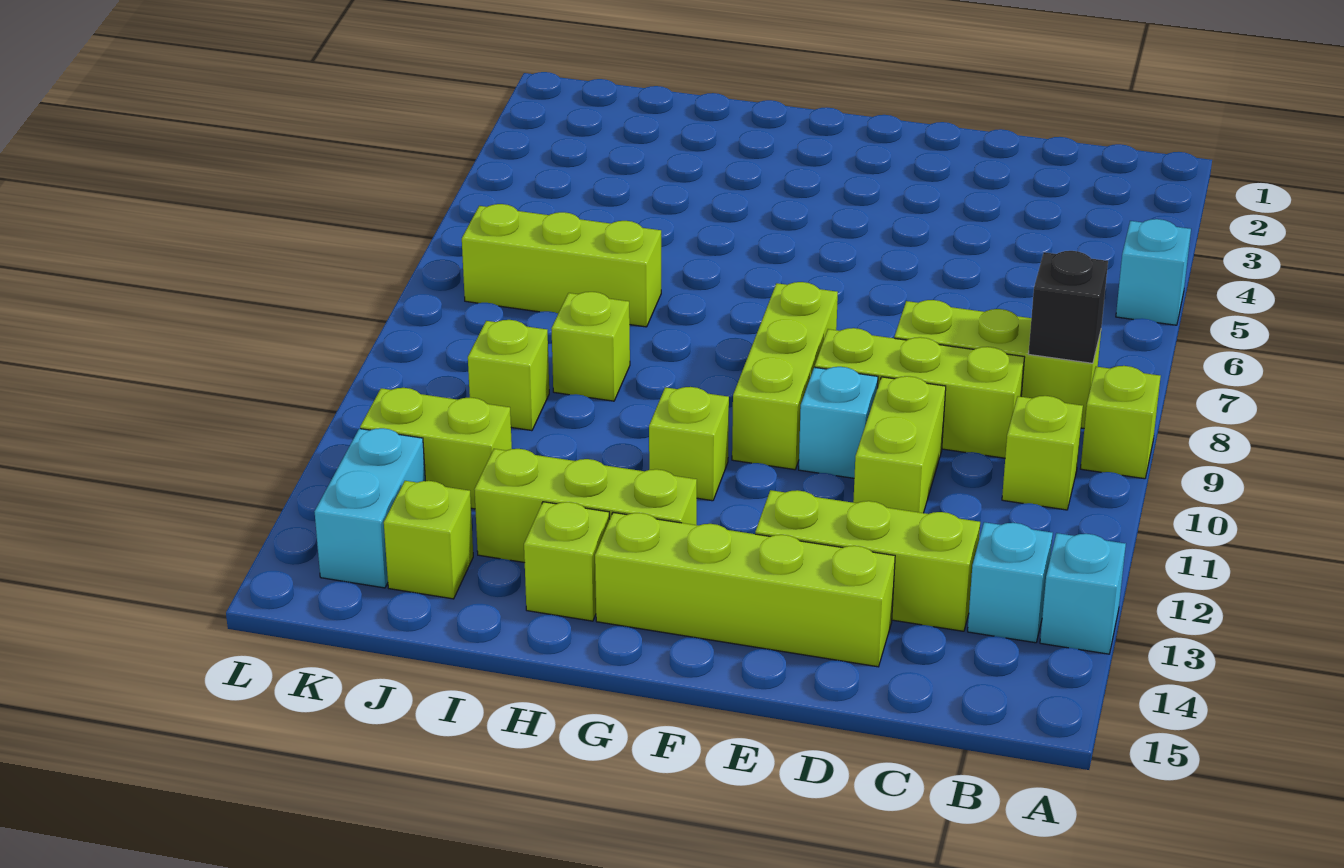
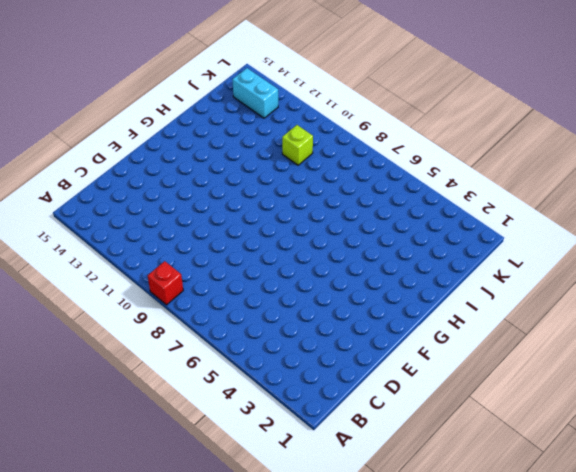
red brick A9 level 1 -> lime brick A9 level 1
none -> cyan brick A5 level 1
none -> cyan brick A13 level 1
none -> lime brick B8:D8 level 1

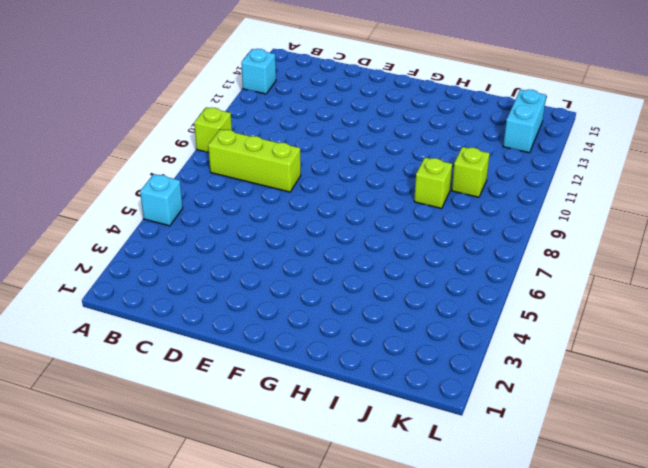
none -> lime brick B10 level 1
none -> cyan brick B13 level 1
none -> lime brick C9:E9 level 1

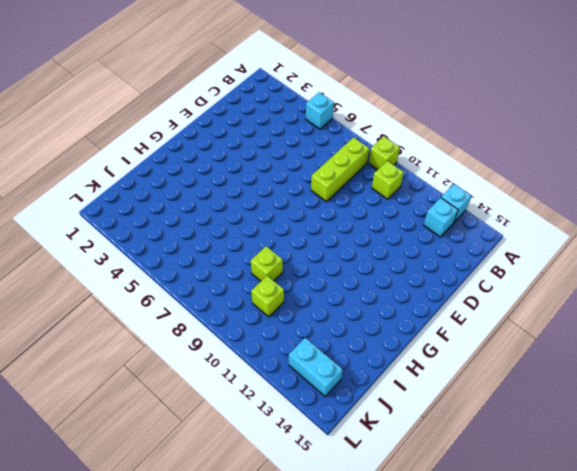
none -> lime brick C9:E9 level 1
none -> lime brick C13:E13 level 1
none -> lime brick D10:D11 level 1

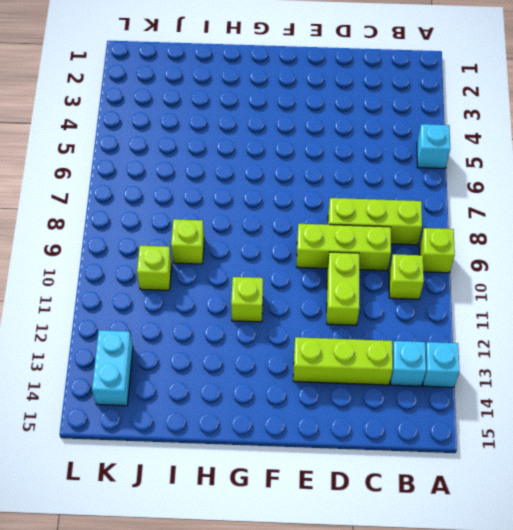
none -> lime brick D14:G14 level 1
none -> cyan brick E10 level 1
none -> lime brick F8:F10 level 1

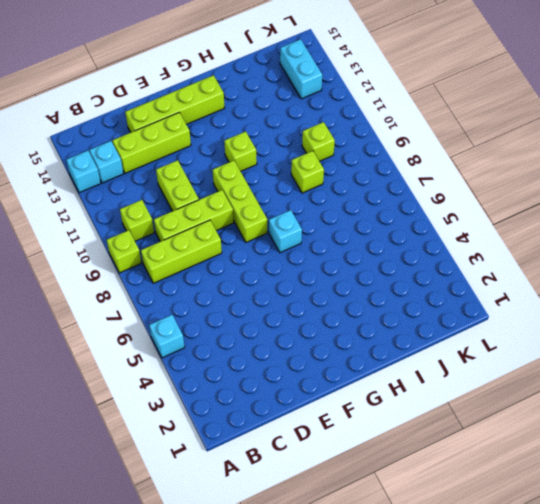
cyan brick G7 level 1 -> cyan brick E10 level 1
none -> lime brick G13:I13 level 1
none -> lime brick H14 level 1
none -> lime brick I7:K7 level 1

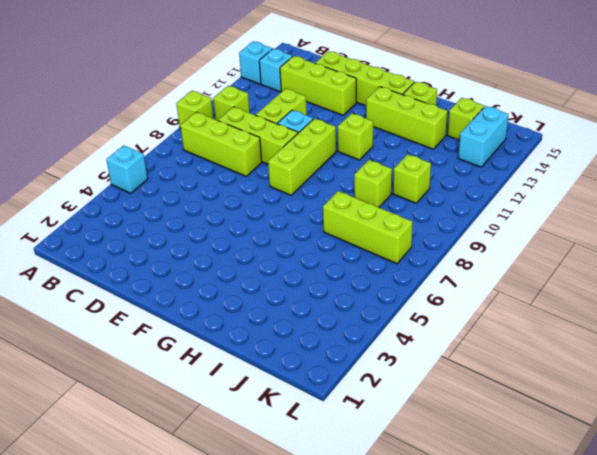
none -> lime brick J12:K12 level 1
none -> black brick B8 level 2

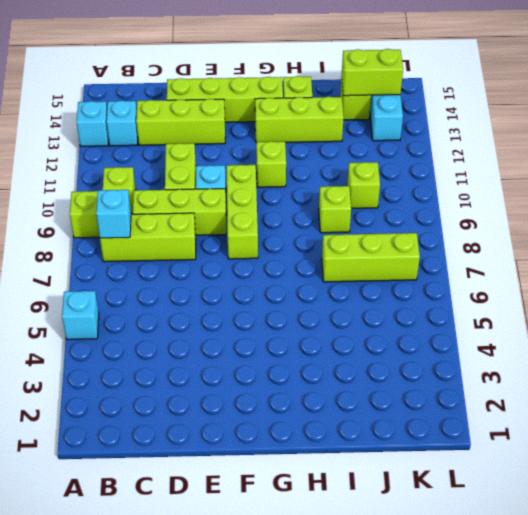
cyan brick B8 level 2 -> black brick B8 level 2
lime brick J14:K14 level 2 -> lime brick J12:K12 level 1

